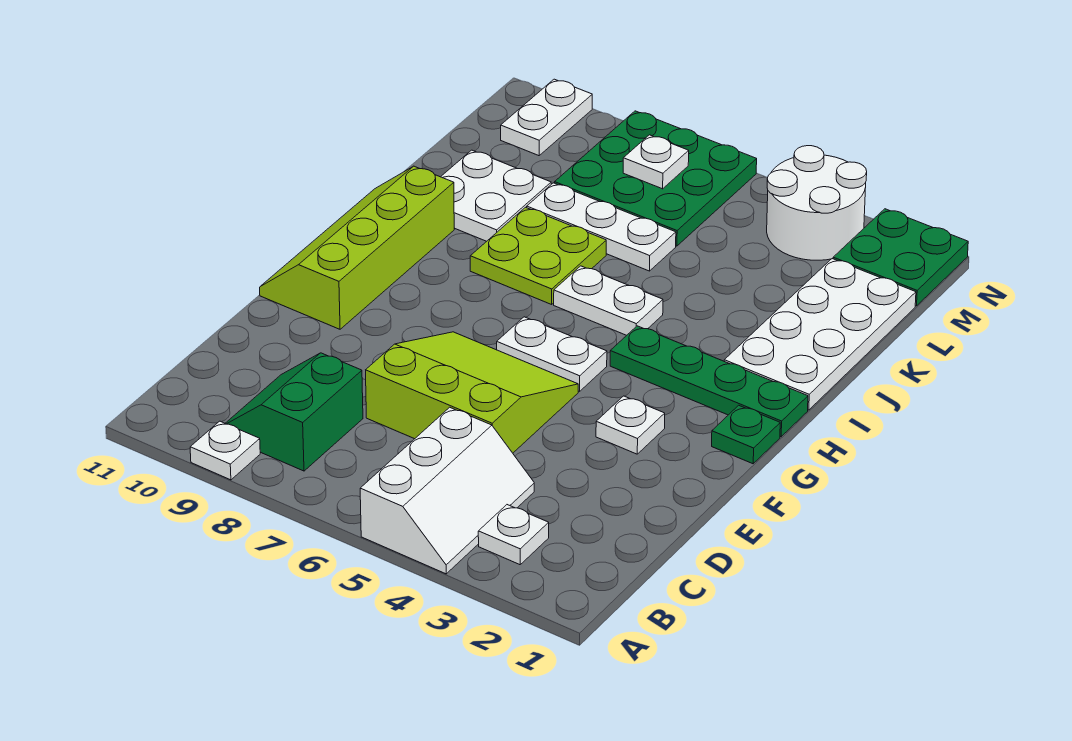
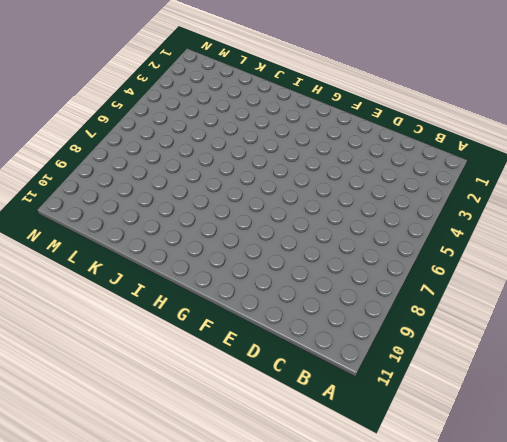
none -> white slope A4:C5 level 1 top 5
none -> white plate A9 level 1
none -> white plate B3 level 1

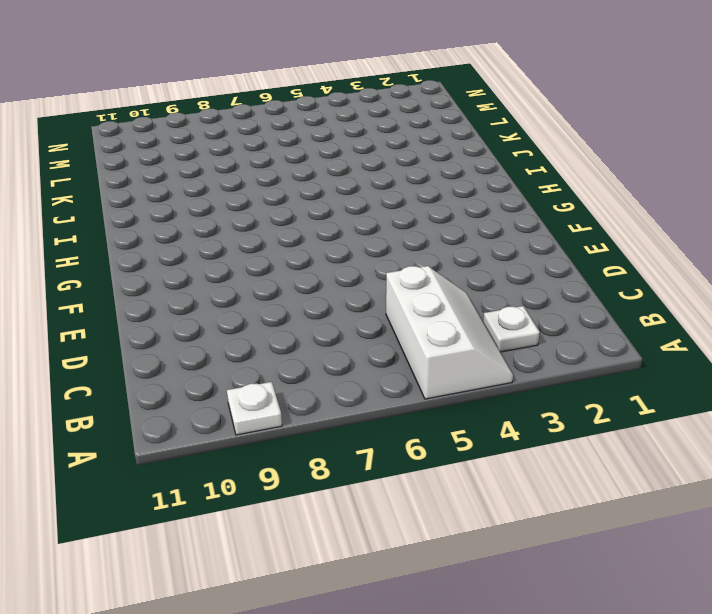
none -> green slope B8:C9 level 1 top 8
none -> lime slope D5:F7 level 1 top D
none -> white plate F3 level 1

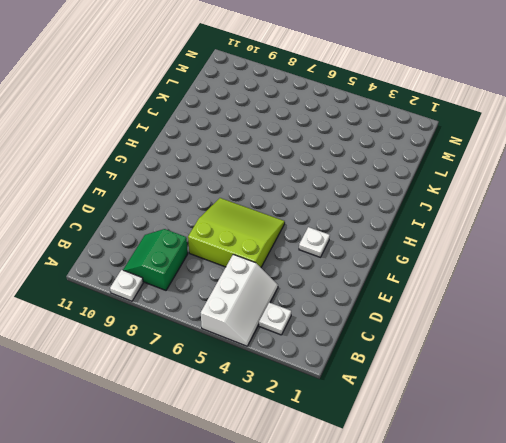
none -> lime slope F10:I11 level 1 top 10
none -> green plate G1 level 1
none -> white plate G5:G6 level 1

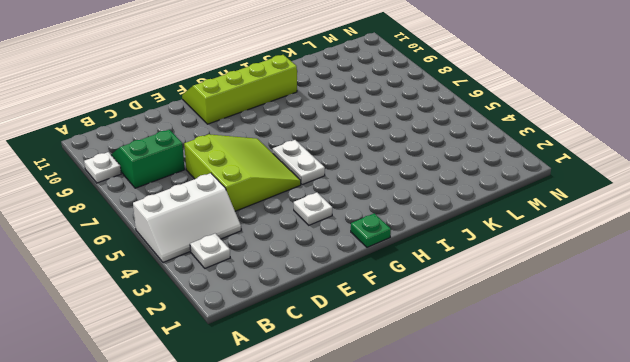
none -> green plate H1:H4 level 1
none -> white plate I1:L2 level 1
none -> white plate I5:I6 level 1

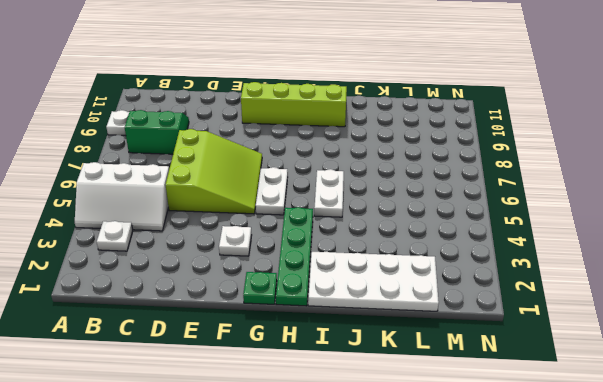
none -> lime plate I7:J8 level 1
none -> white plate J9:K10 level 1
none -> white plate K6:K8 level 1

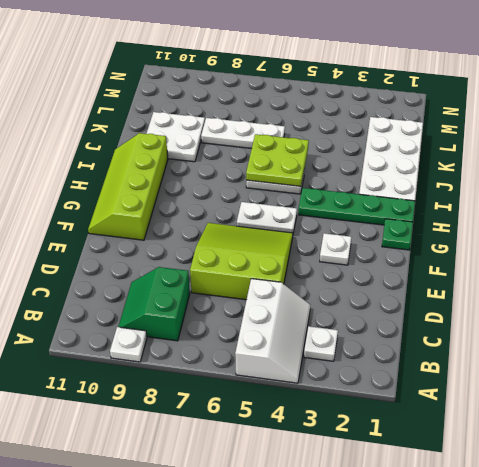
lime plate I5:J6 level 2 -> lime plate I7:J8 level 1
none -> green plate L6:N8 level 1
none -> green plate M1:N2 level 1
none -> white round brick M3:N4 level 1

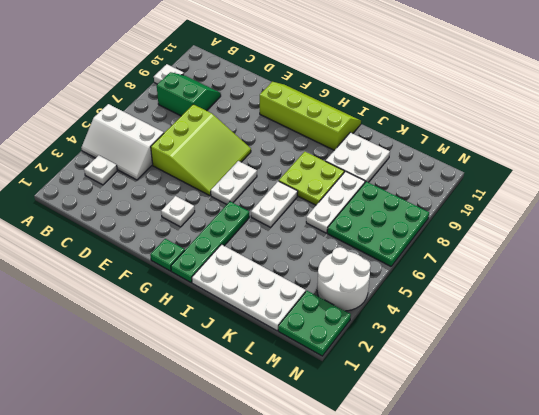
none -> white plate M10:N10 level 1
none -> white plate M7 level 2

